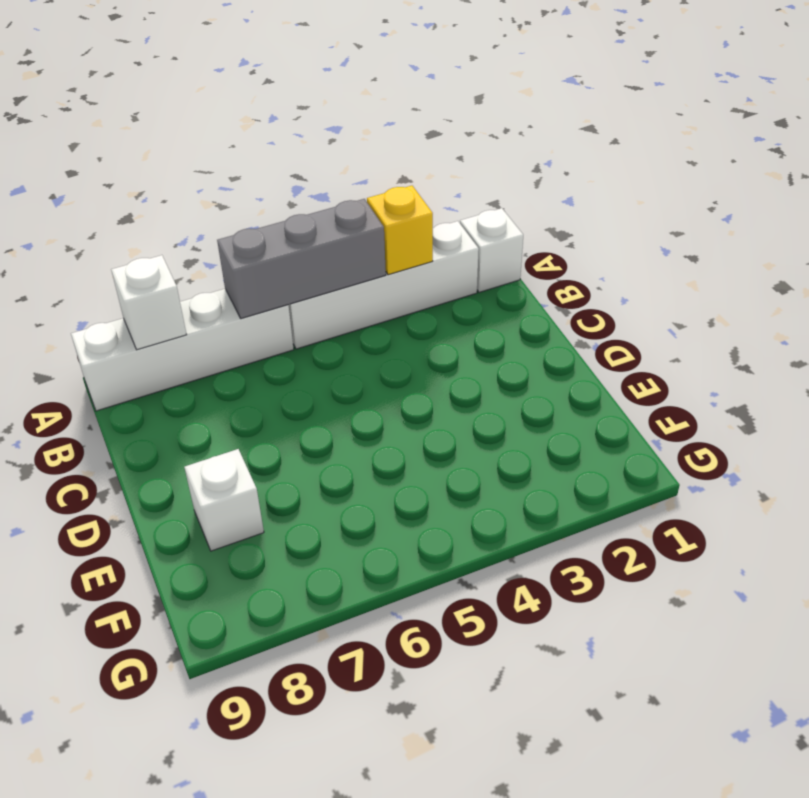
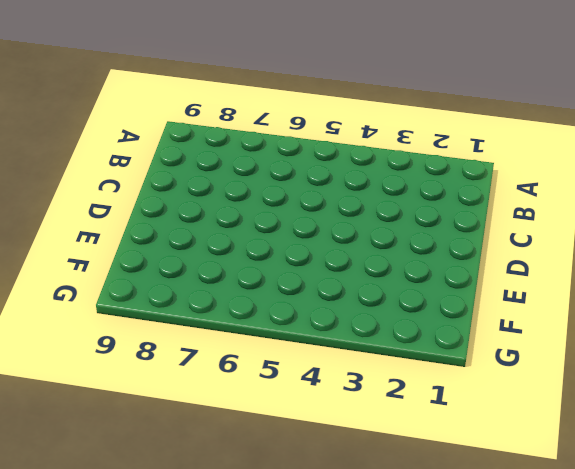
none -> white brick A1 level 1
none -> white brick A2:A5 level 1

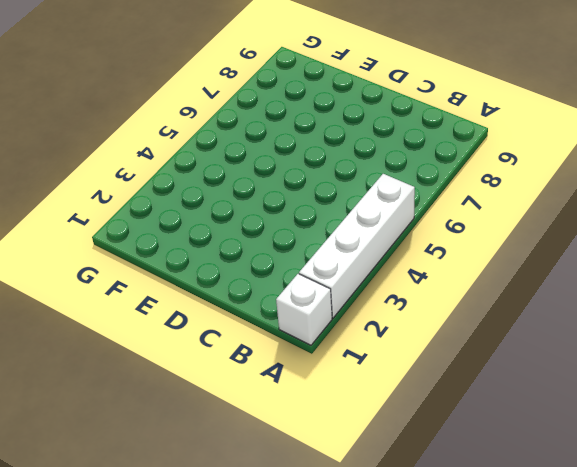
none -> white brick A6:A9 level 1
none -> white brick E8 level 1

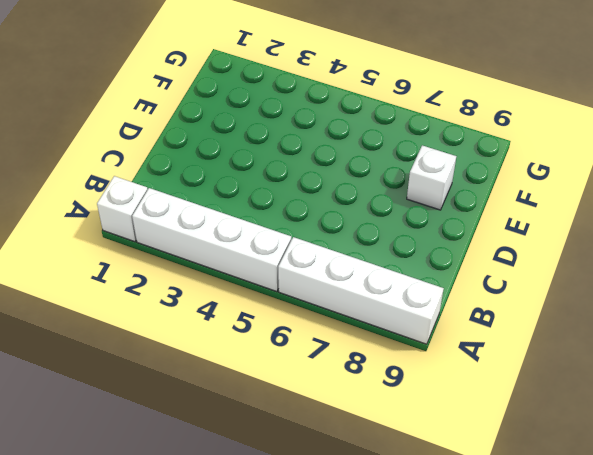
none -> yellow brick A3 level 2
none -> grey brick A4:A6 level 2

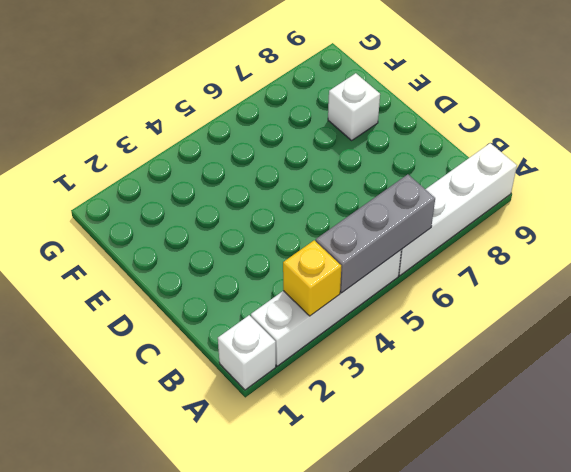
none -> white brick A8 level 2

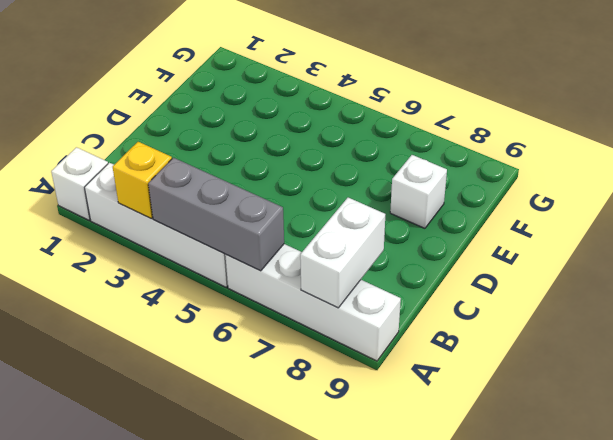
white brick A8:B8 level 2 -> white brick A8 level 2

